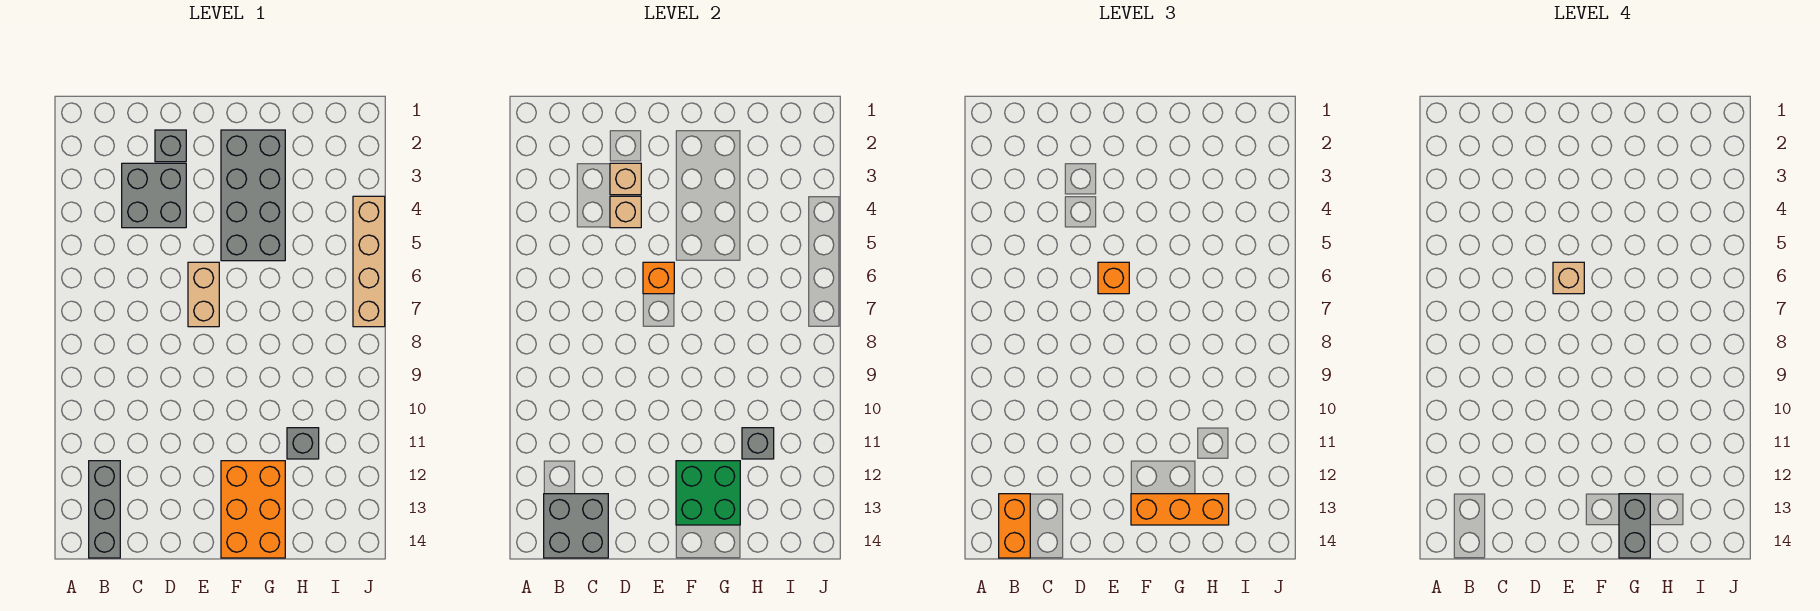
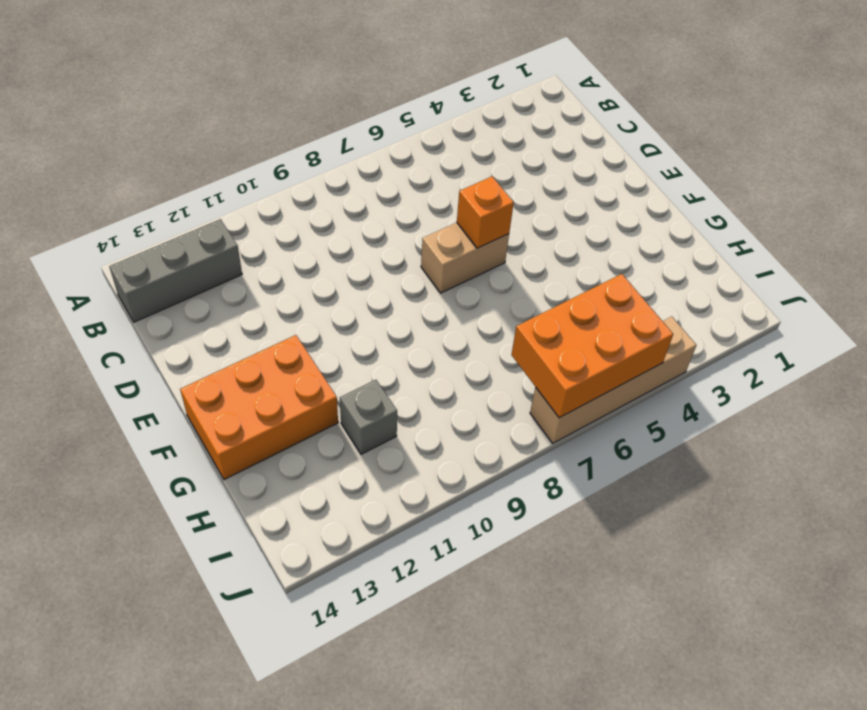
orange brick I5:J7 level 2 -> none
none -> grey brick C3:D4 level 1
none -> grey brick D2 level 1
none -> grey brick F2:G5 level 1

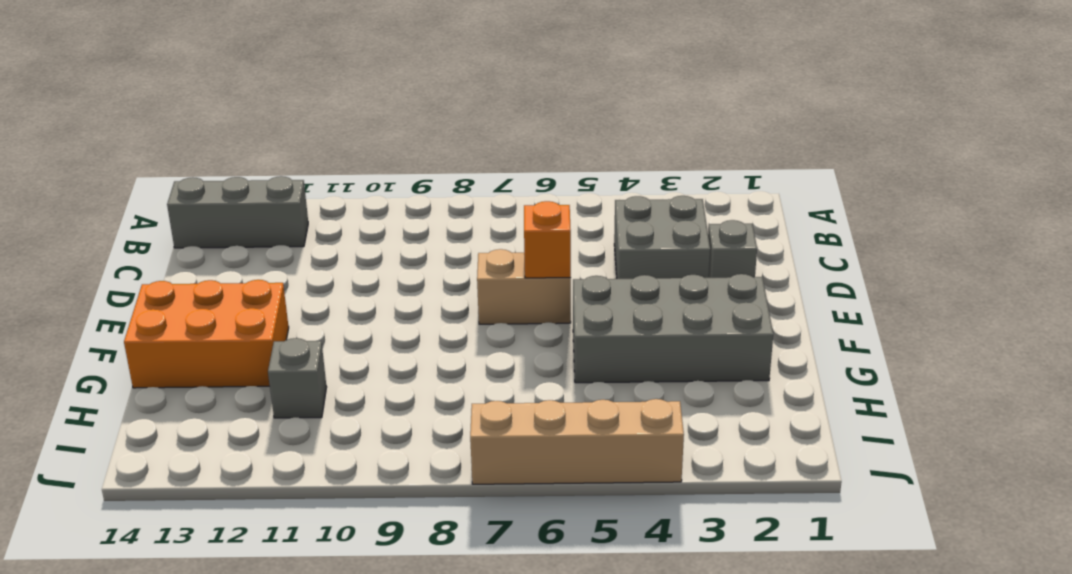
none -> grey brick B13:C14 level 2
none -> tan brick D3 level 2
none -> tan brick D4 level 2

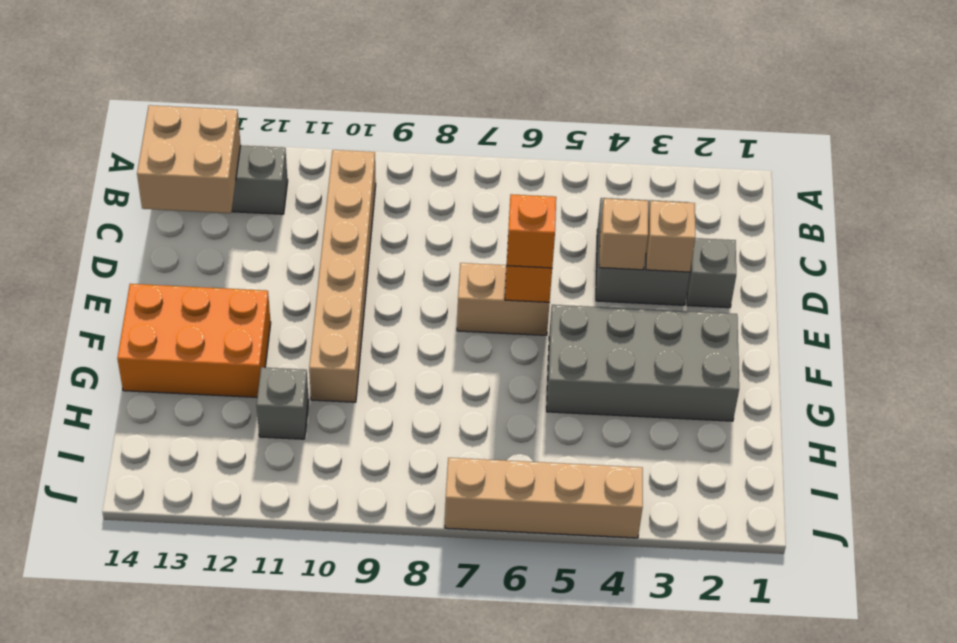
tan brick B10:G10 level 1 -> none
tan brick B13:C14 level 2 -> grey brick B13:C14 level 2
none -> green brick F12:G13 level 2
none -> grey brick H11 level 2
none -> orange brick B13:B14 level 3

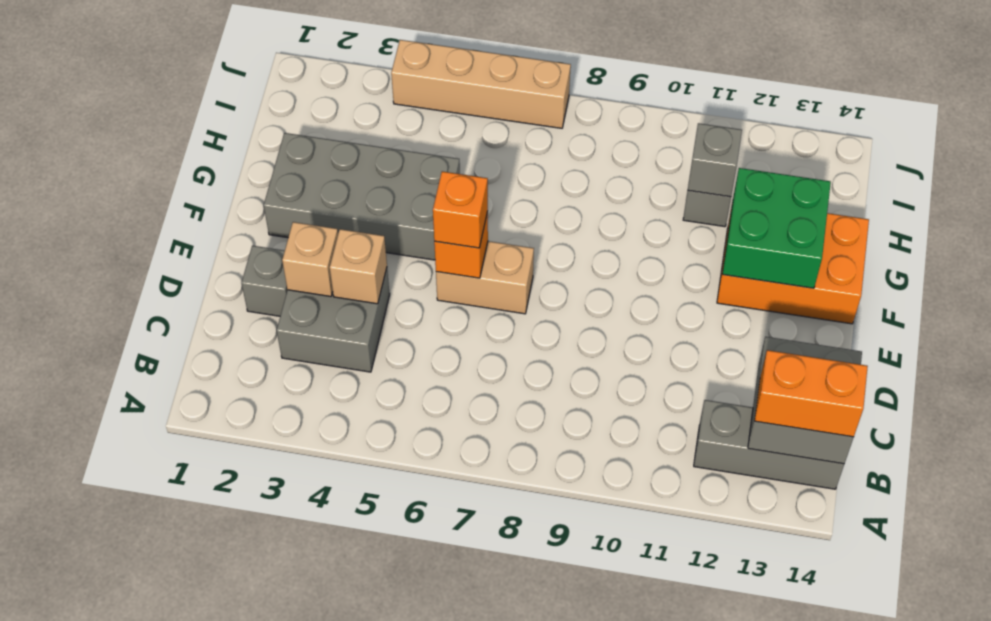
none -> orange brick F13:H13 level 3
none -> tan brick E6 level 4
none -> grey brick G13:G14 level 4

